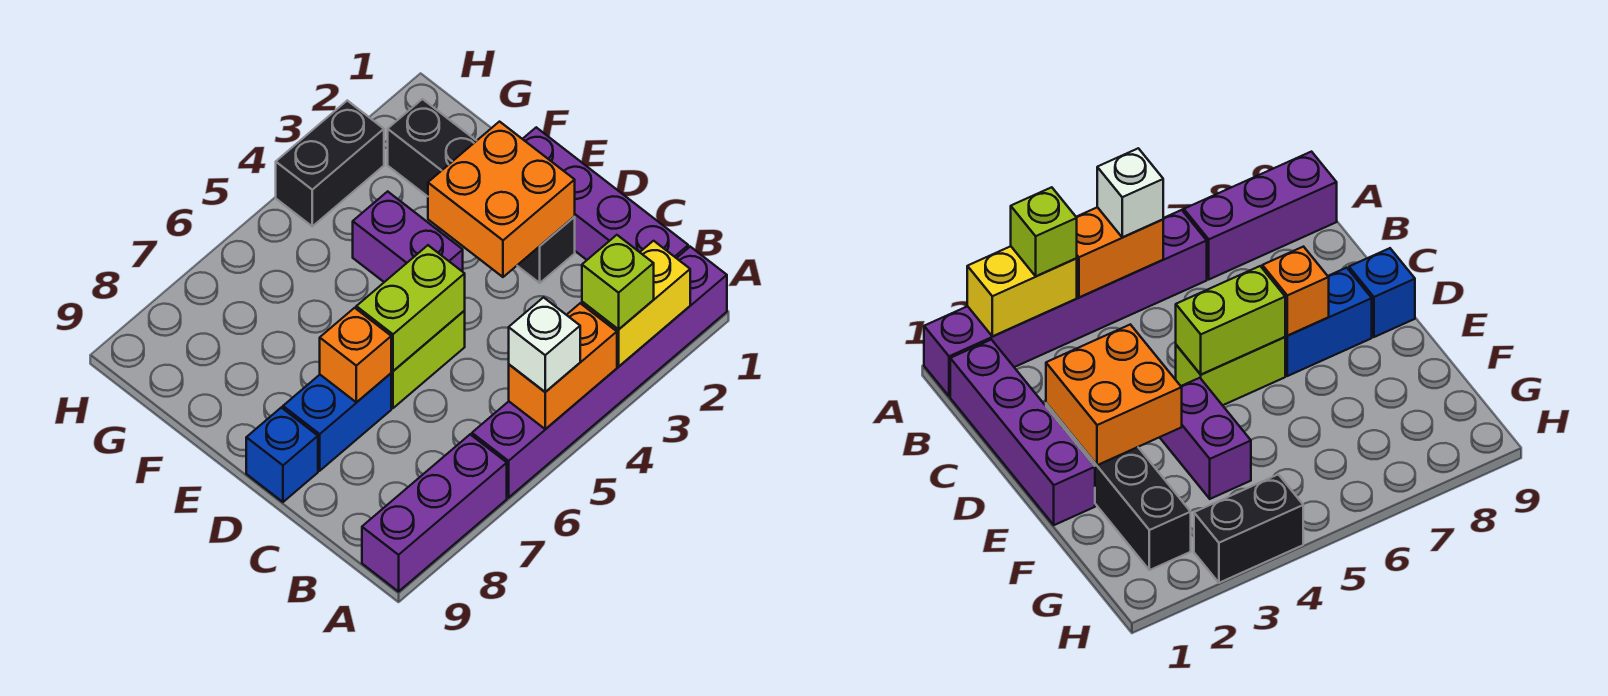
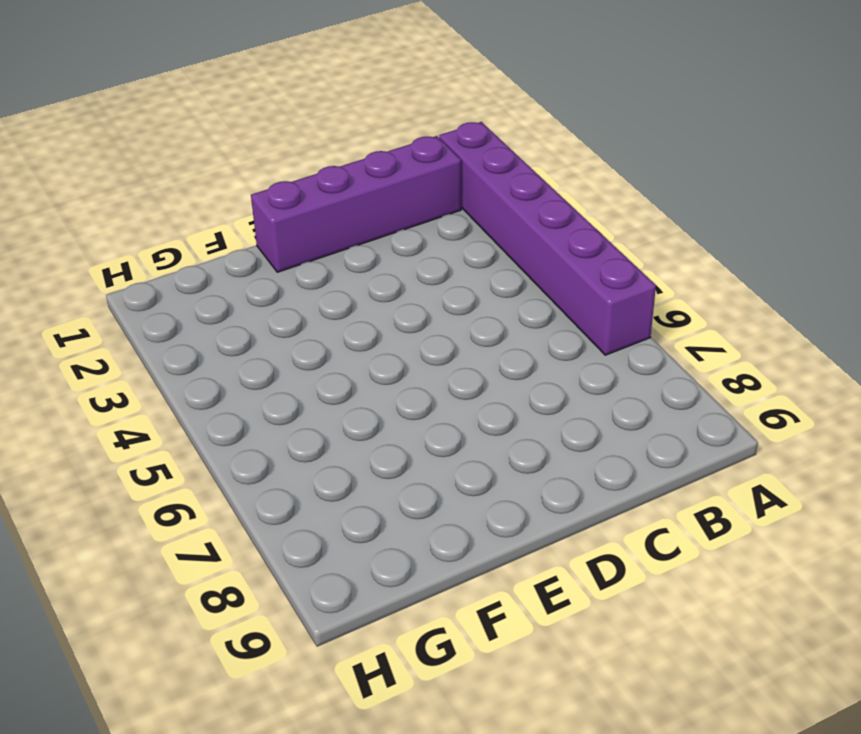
none -> purple brick A7:A9 level 1
none -> black brick D2:G2 level 1
none -> lime brick D5:D6 level 1

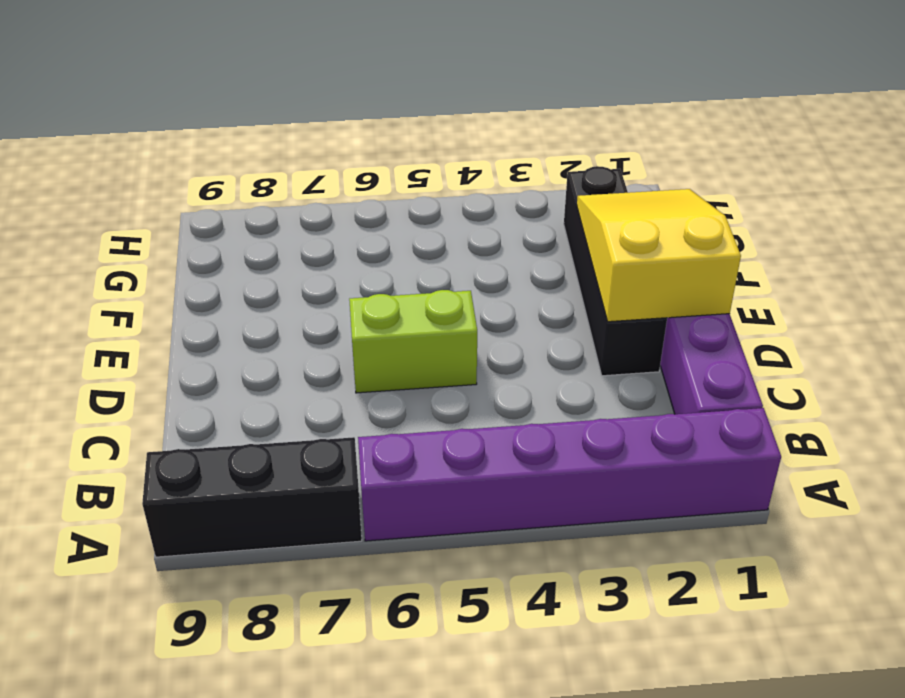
black brick A7:A9 level 1 -> purple brick A7:A9 level 1
yellow slope D1:F2 level 2 top D -> orange brick D2:E3 level 2
none -> blue brick D7:D8 level 1
none -> blue brick D9 level 1
none -> purple brick E4:F4 level 1

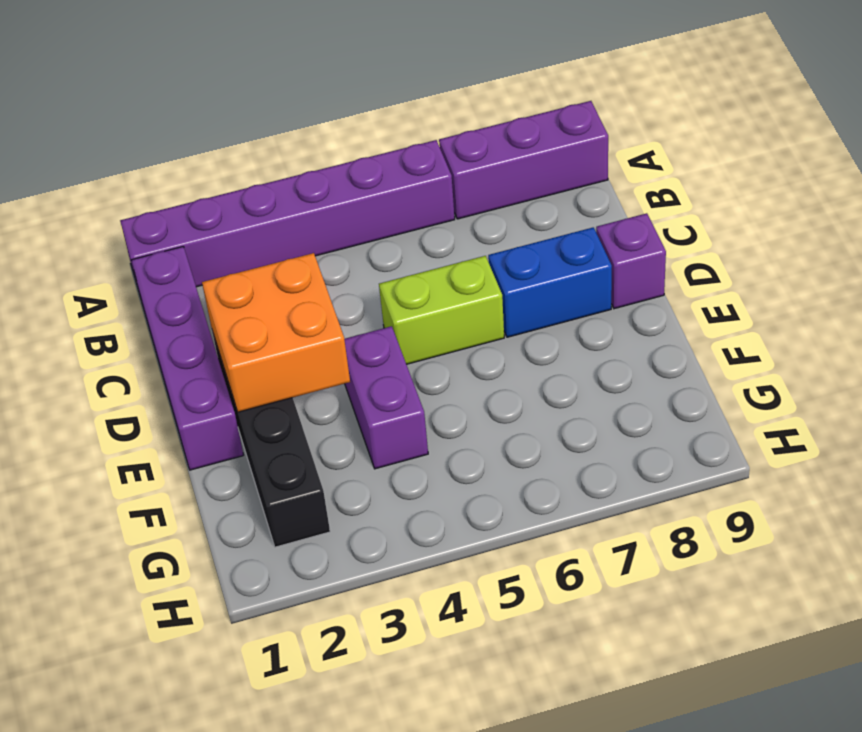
purple brick D9 level 1 -> blue brick D9 level 1
none -> black brick H3:H4 level 1
none -> yellow brick A2:A3 level 2
none -> orange brick A4:A5 level 2

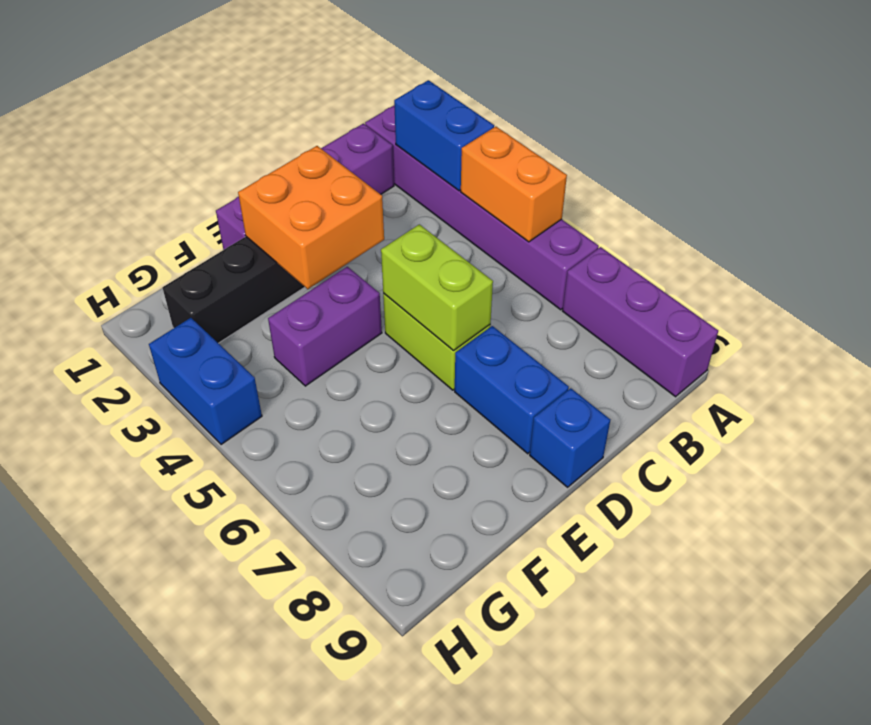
blue brick A2:A3 level 2 -> yellow brick A2:A3 level 2
blue brick H3:H4 level 1 -> black brick H3:H4 level 1
none -> orange brick D7 level 2
none -> lime brick A3 level 3
none -> white brick A5 level 3

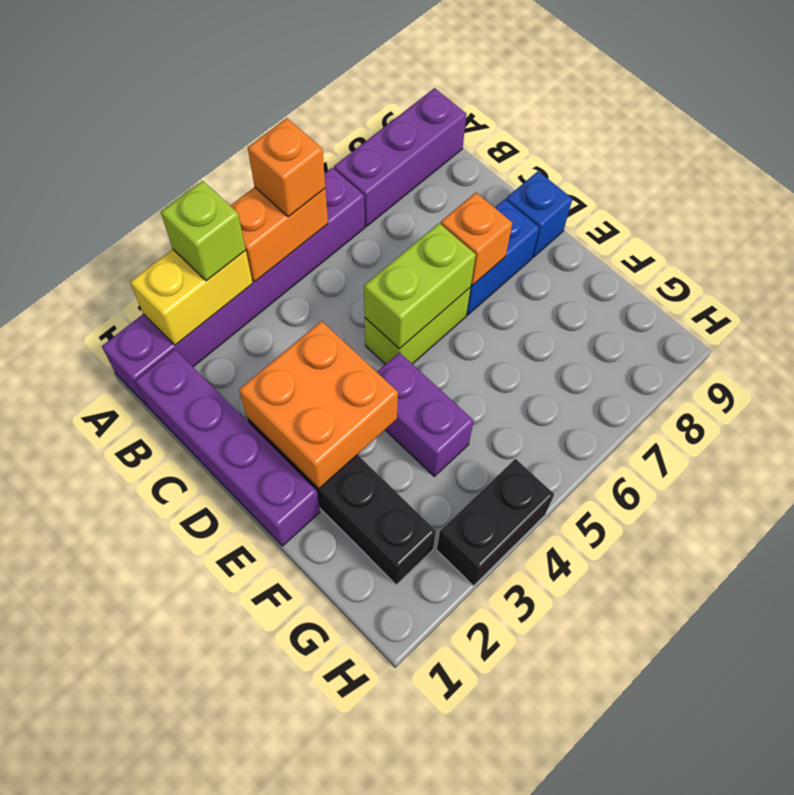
orange brick A5 level 3 -> white brick A5 level 3

